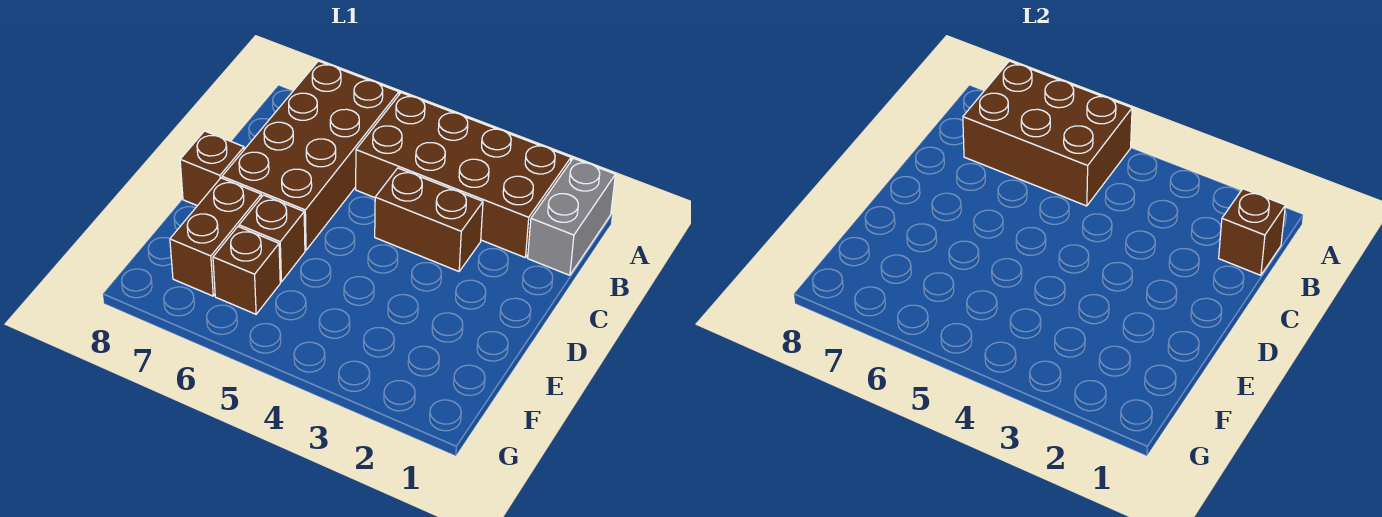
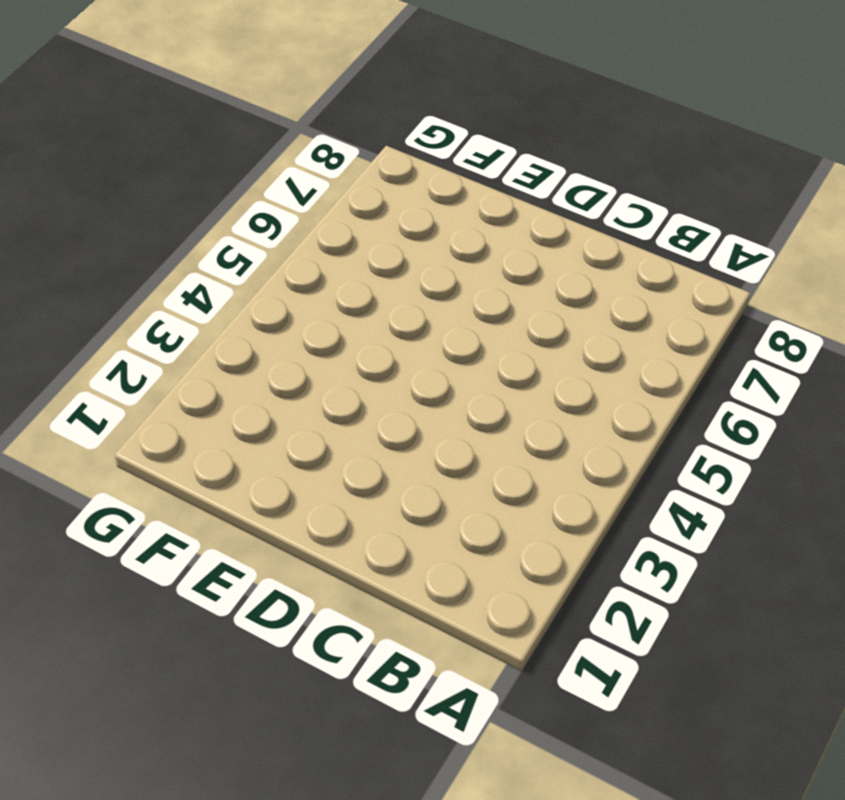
none -> grey brick A1:B1 level 1
none -> brown brick A2:B5 level 1

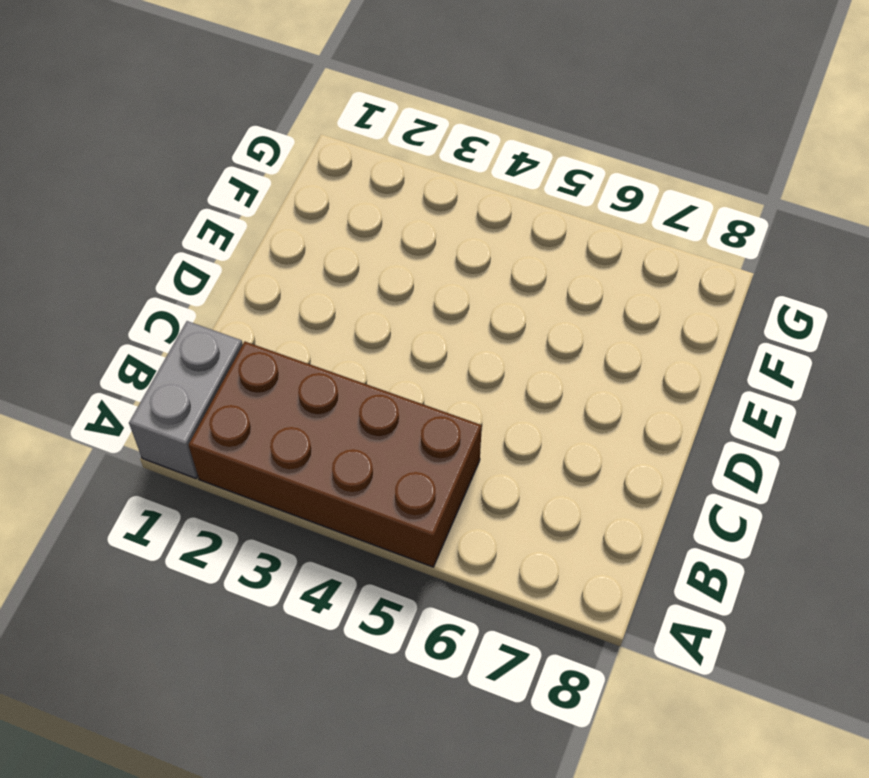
none -> brown brick A6:D7 level 1
none -> brown brick C3:C4 level 1

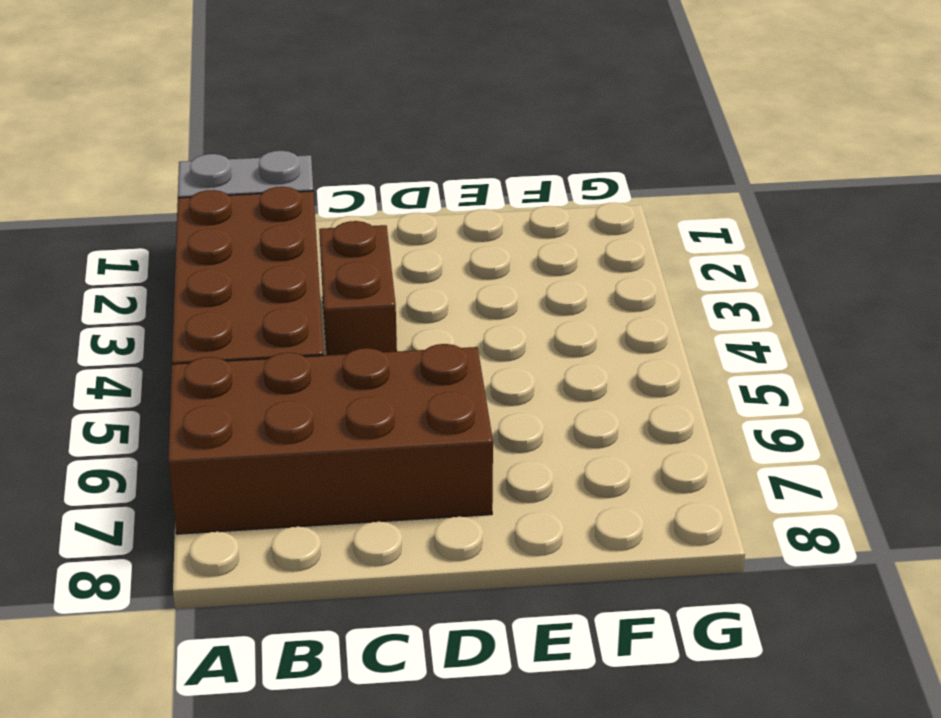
none -> brown brick D8 level 1
none -> brown brick E6 level 1

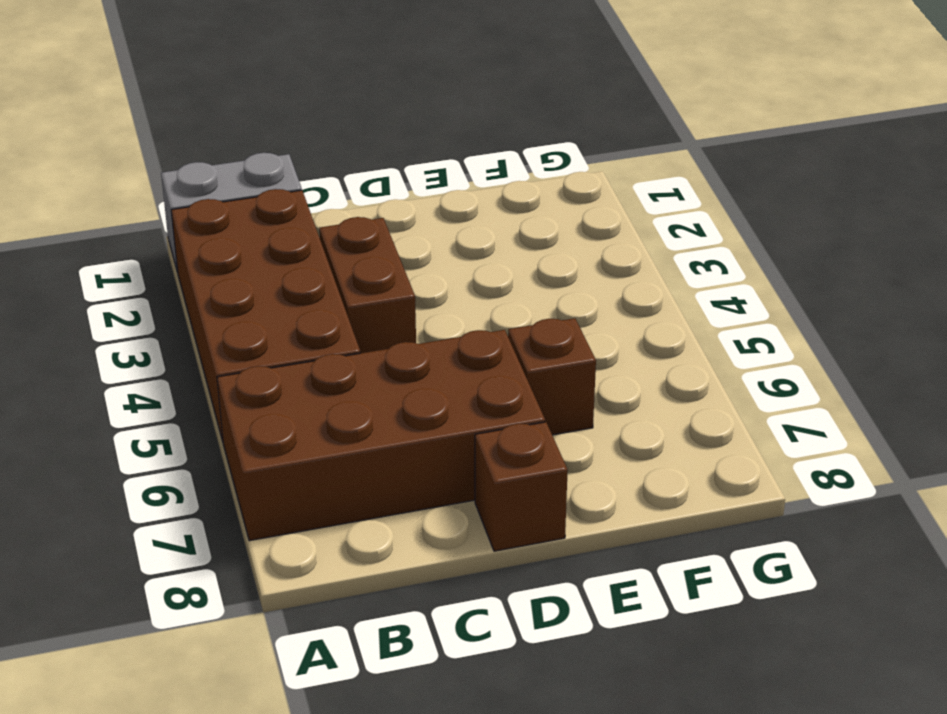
none -> brown brick E7:F7 level 1
none -> brown brick F6 level 1

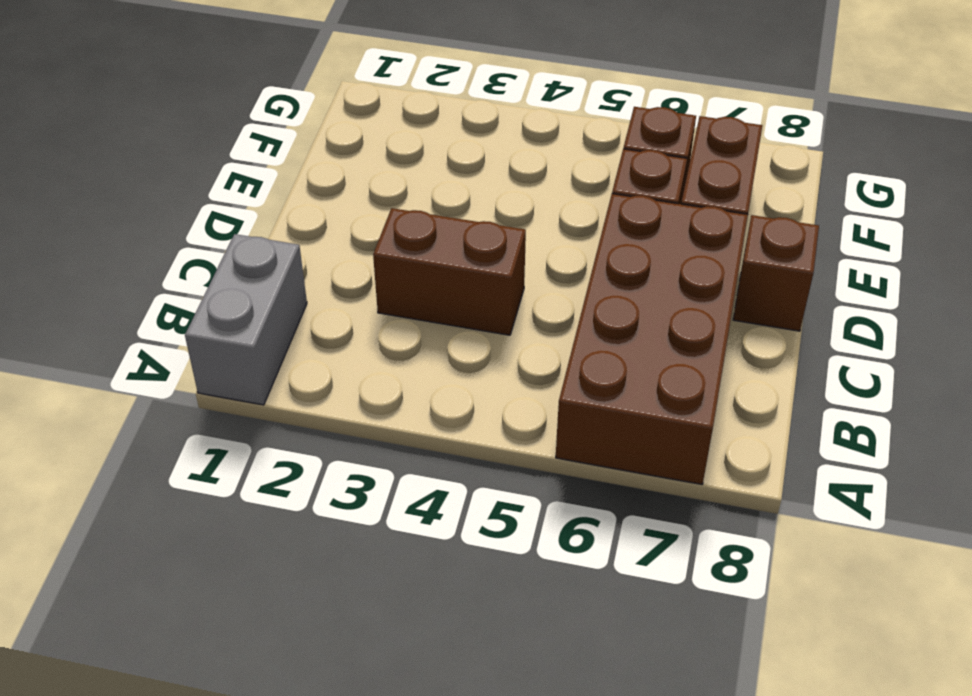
none -> brown brick A2:B5 level 1
none -> brown brick A5:B7 level 2

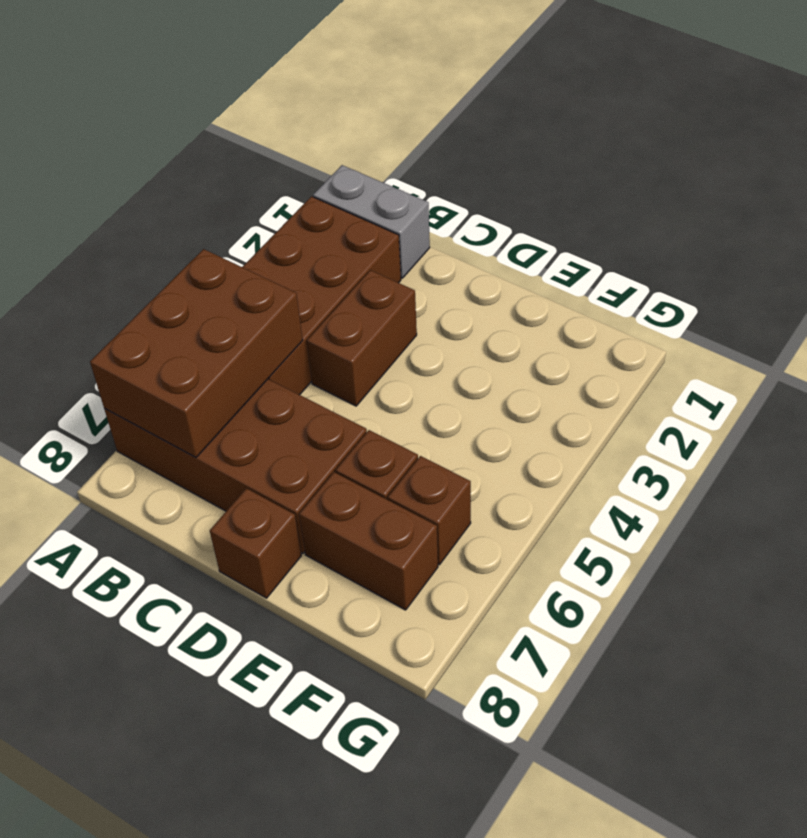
none -> brown brick B1 level 2

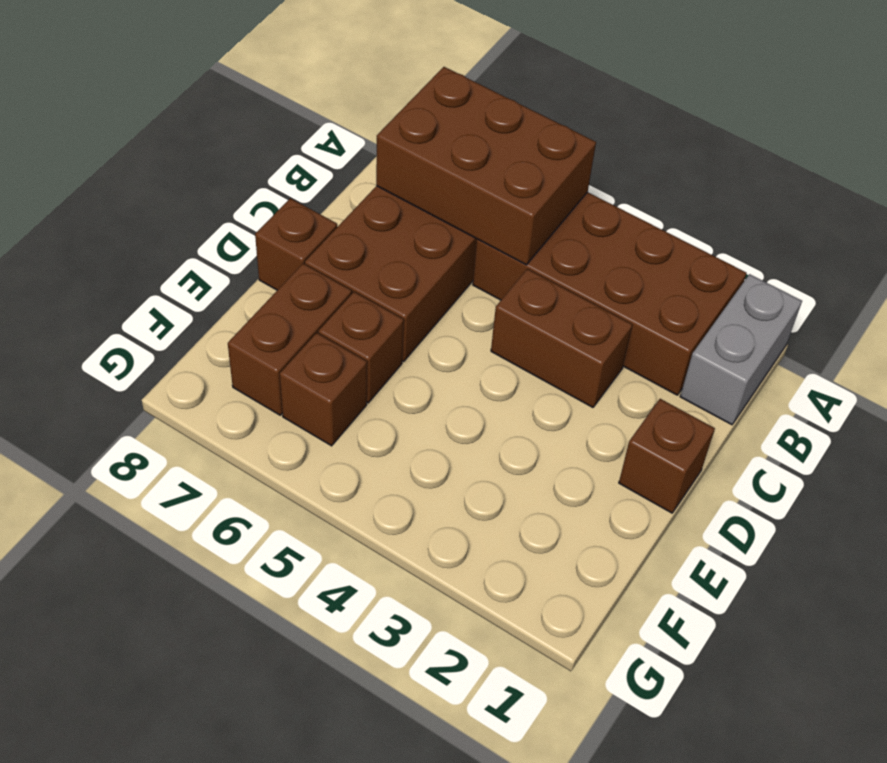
brown brick D1 level 1 -> brown brick B1 level 2

